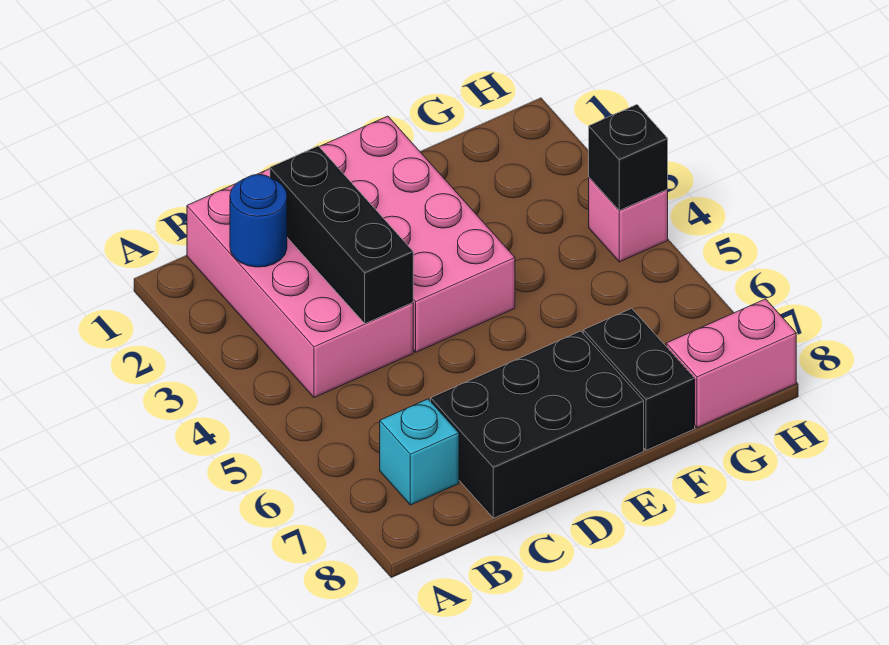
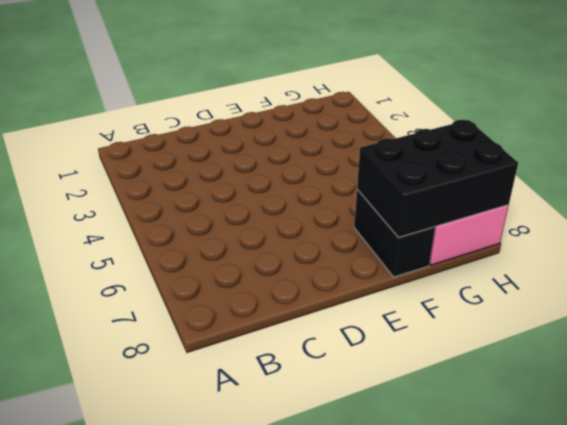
black brick F7:H8 level 2 -> black brick C7:E8 level 1
none -> pink brick B1:C4 level 1
none -> cyan brick B7 level 1

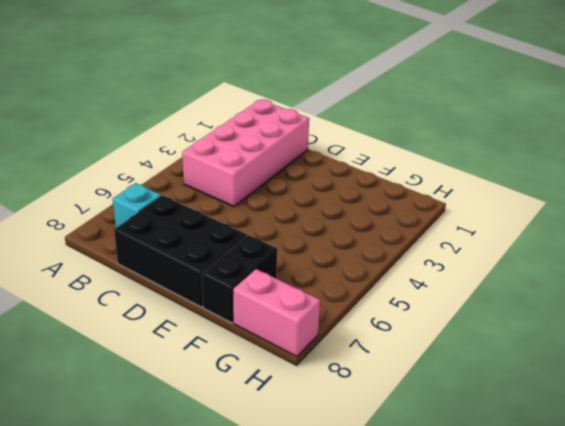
none -> pink brick D1:E4 level 1
none -> pink brick H4 level 1

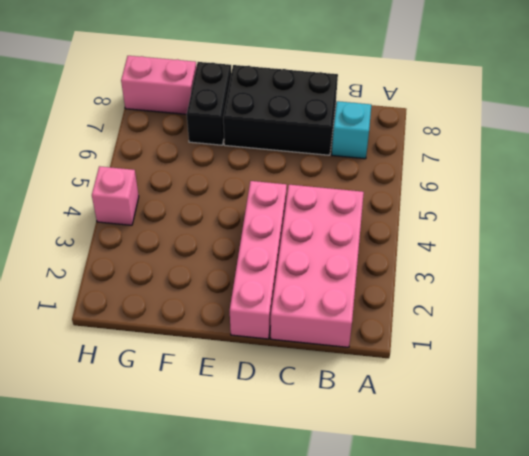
pink brick D1:D4 level 1 -> pink brick D1:E4 level 1
none -> blue round brick B2 level 2
none -> black brick C2:C4 level 2

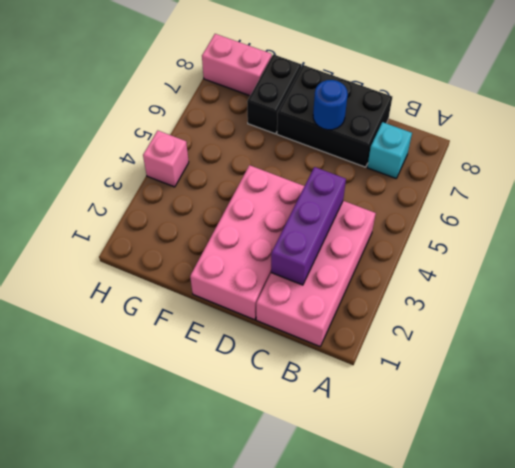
purple brick C2:C4 level 2 -> black brick C2:C4 level 2
blue round brick D7 level 2 -> blue round brick B2 level 2
none -> black brick H4 level 2

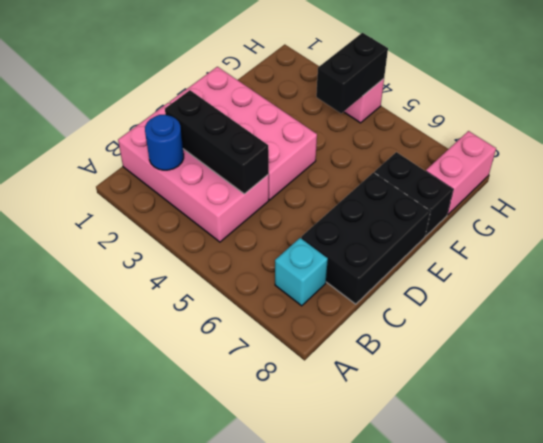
black brick G4:H4 level 2 -> black brick H4 level 2

